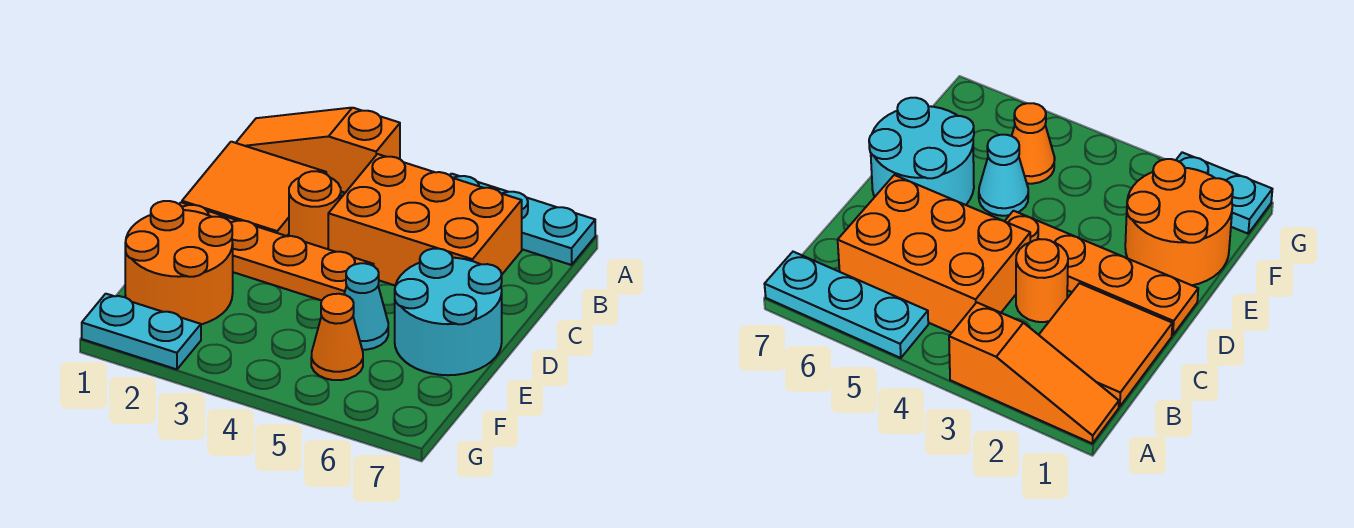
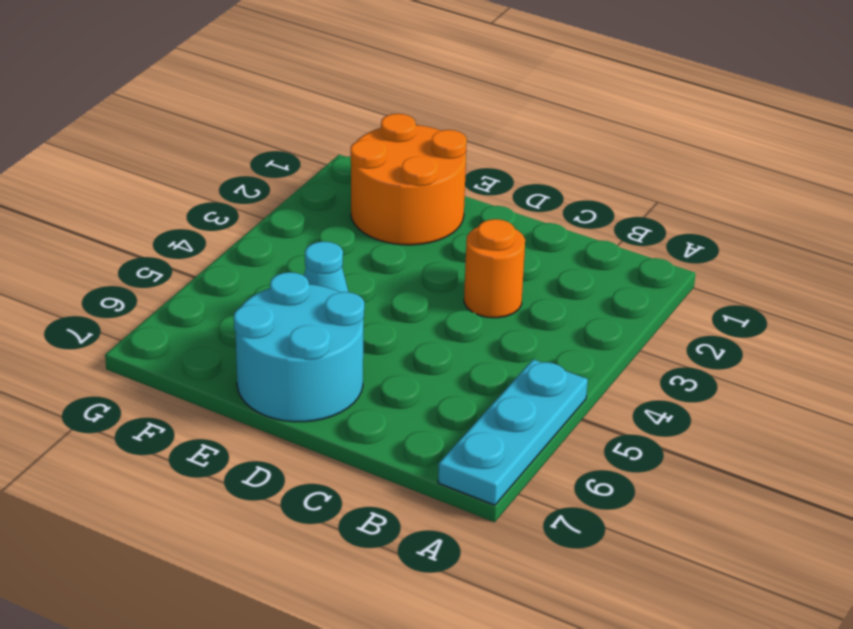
none -> orange slope A1:A3 level 1 top 3
none -> orange tile B1:C2 level 1

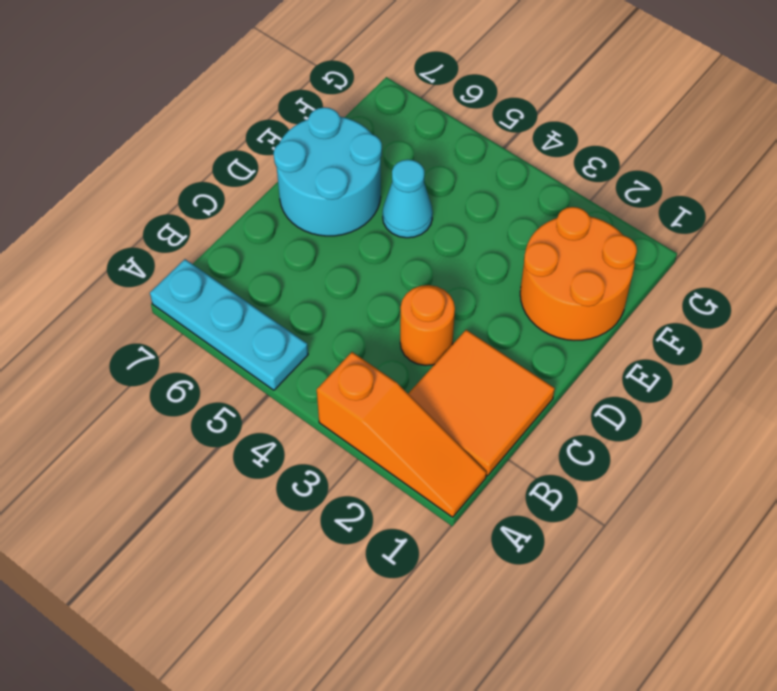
none -> orange brick B4:C6 level 1
none -> orange plate D1:D4 level 1

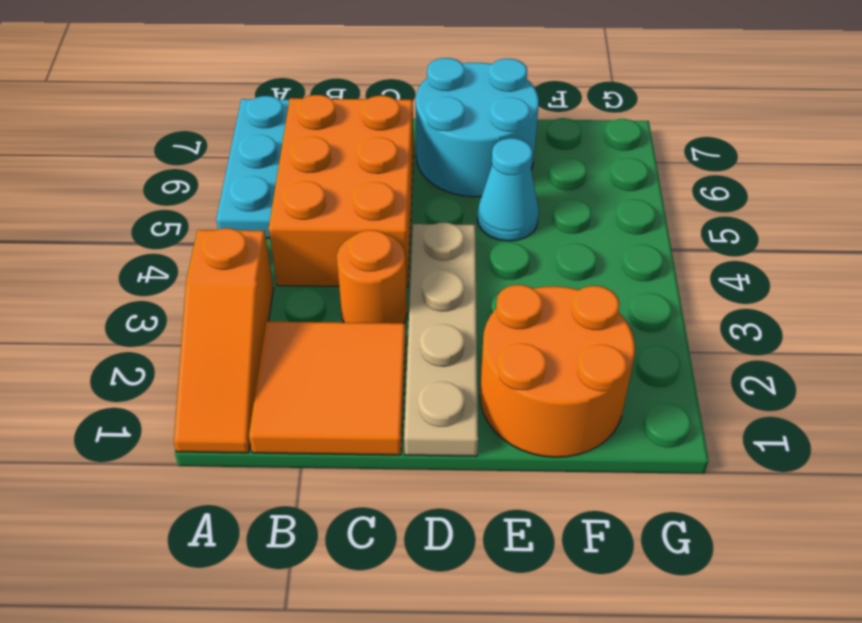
tan plate D1:D4 level 1 -> orange plate D1:D4 level 1
none -> orange cone F5 level 1
none -> cyan plate G1:G2 level 1

